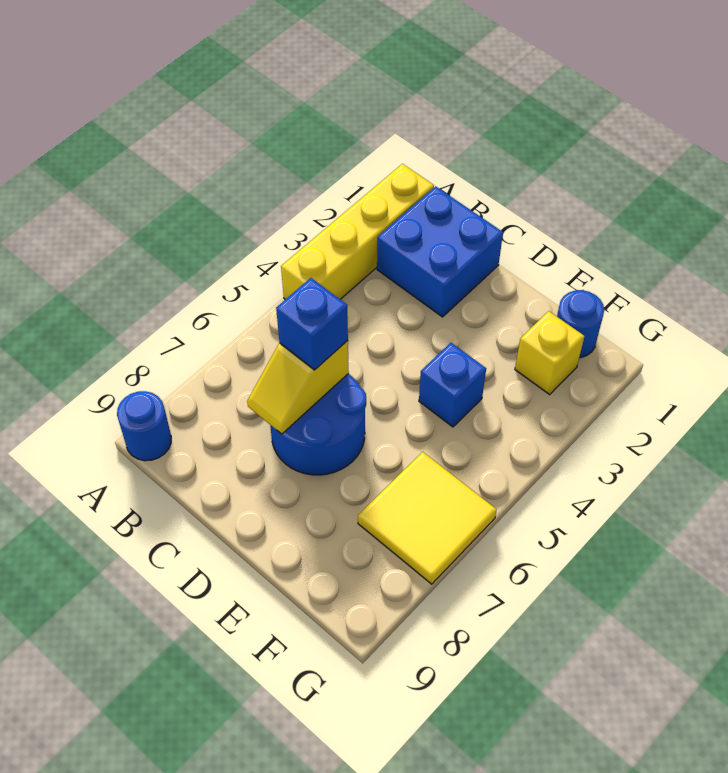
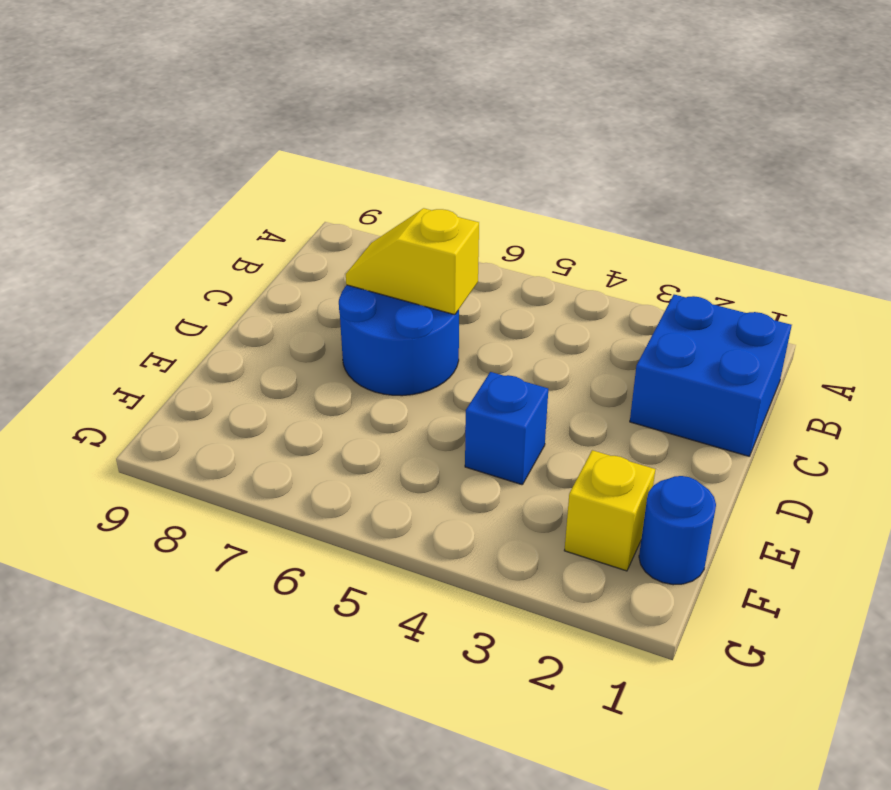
none -> yellow brick A1:A4 level 1
none -> blue round brick A9 level 1

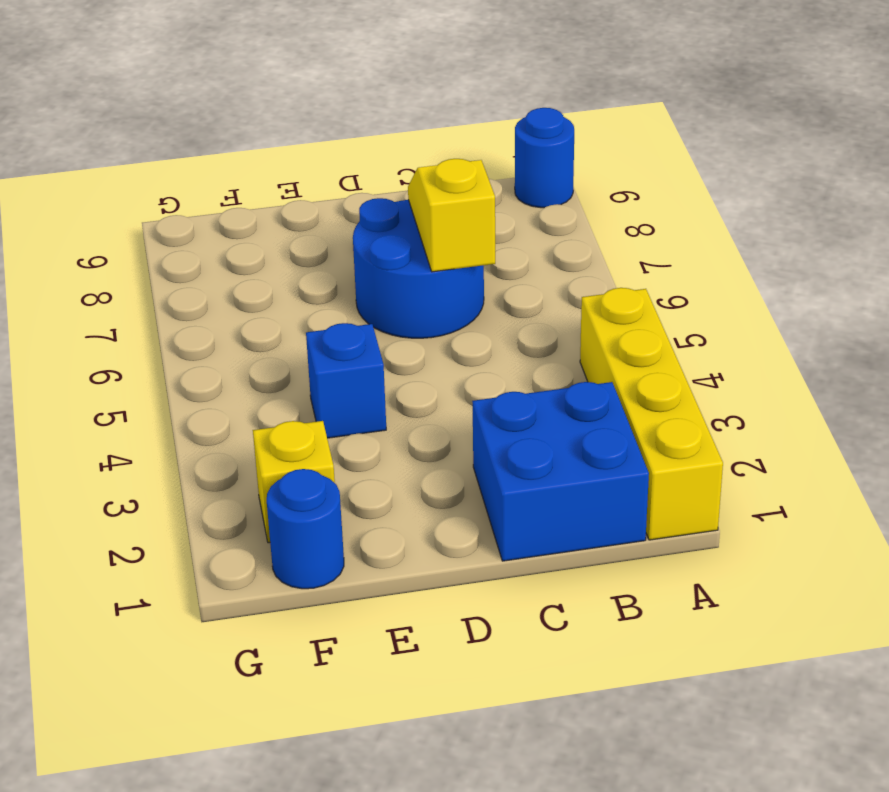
none -> yellow tile F6:G7 level 1
none -> blue brick C6 level 3

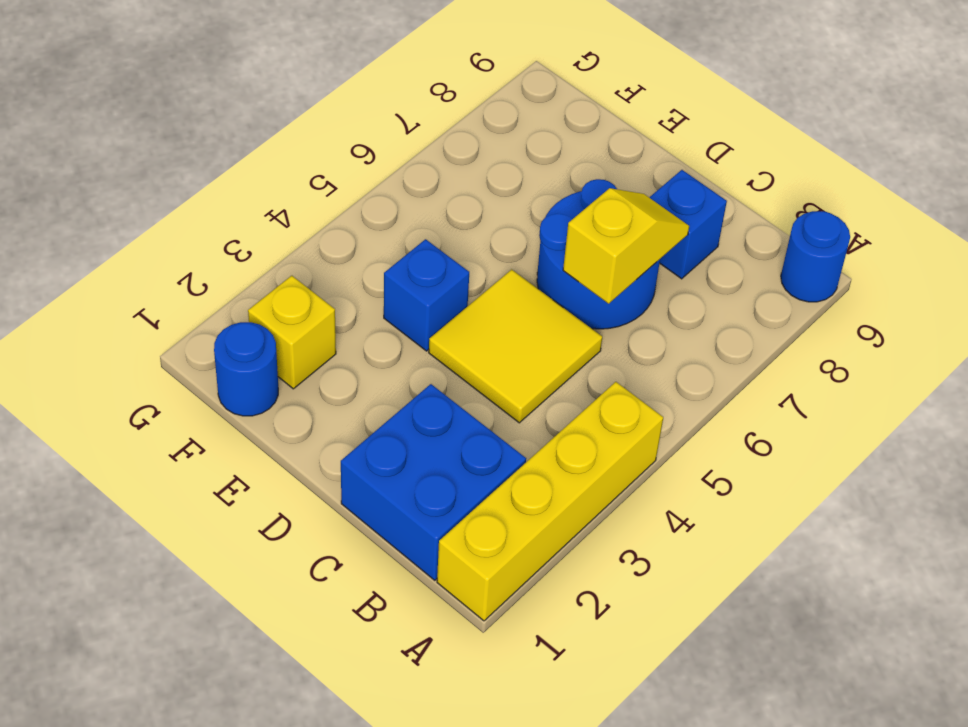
yellow tile C4:D5 level 1 -> yellow tile F6:G7 level 1
blue brick C8 level 1 -> blue brick C6 level 3

